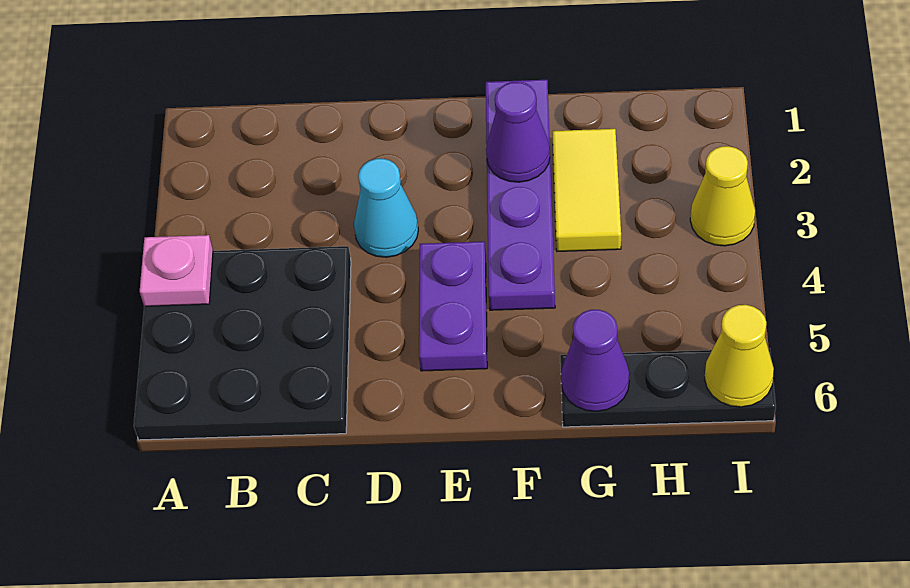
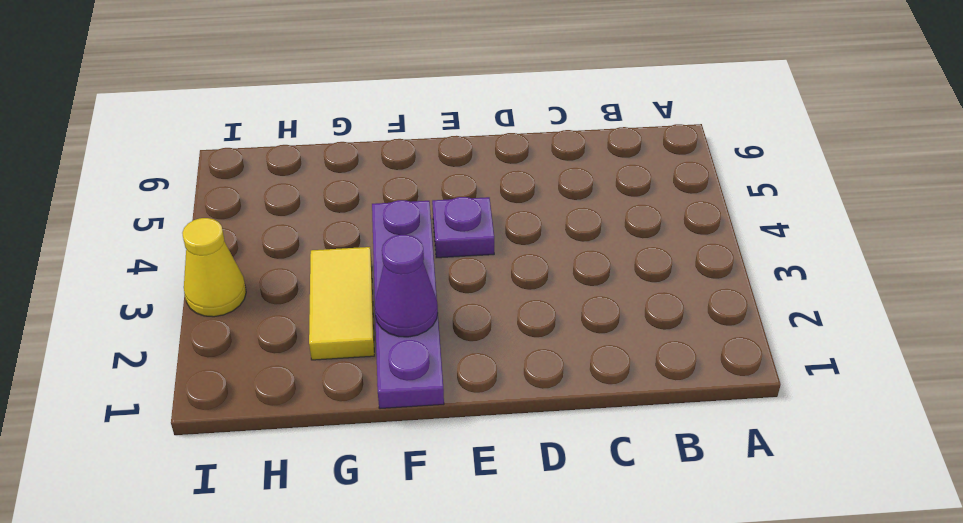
purple plate E4 level 1 -> purple plate E4:E5 level 1
none -> black plate A4:C6 level 1
none -> cyan cone D3 level 1

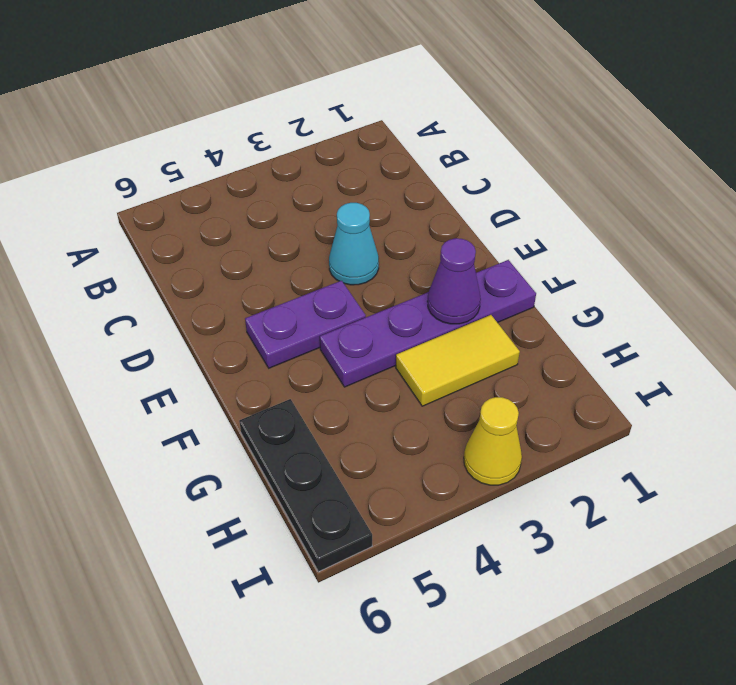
none -> black plate A4:C6 level 1
none -> pink plate A4 level 2

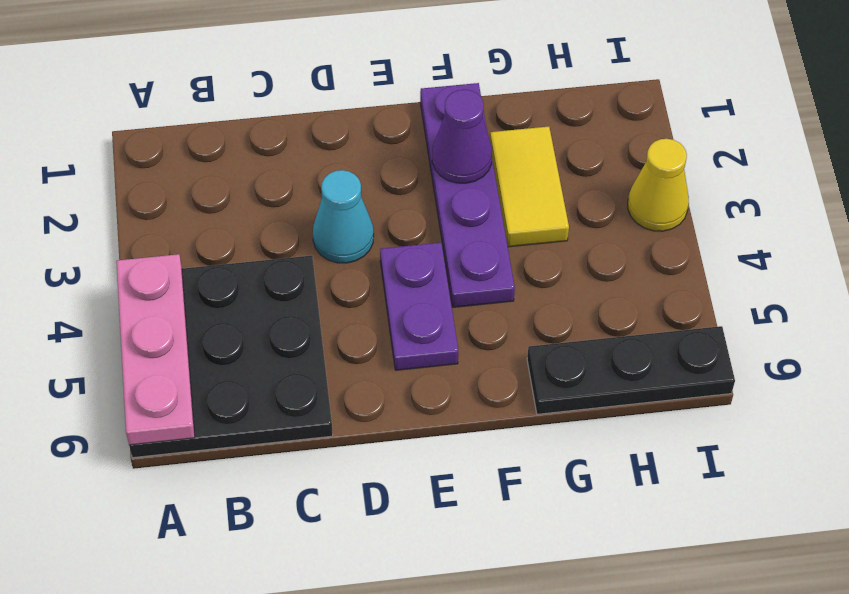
pink plate A4:A6 level 2 -> pink plate A4 level 2
none -> purple cone G6 level 2
none -> yellow cone I6 level 2

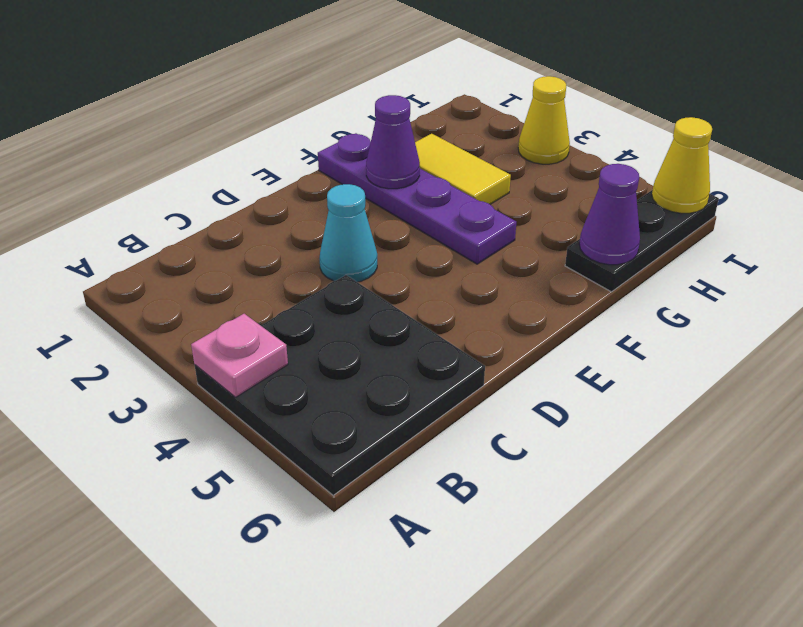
none -> purple plate E4:E5 level 1

